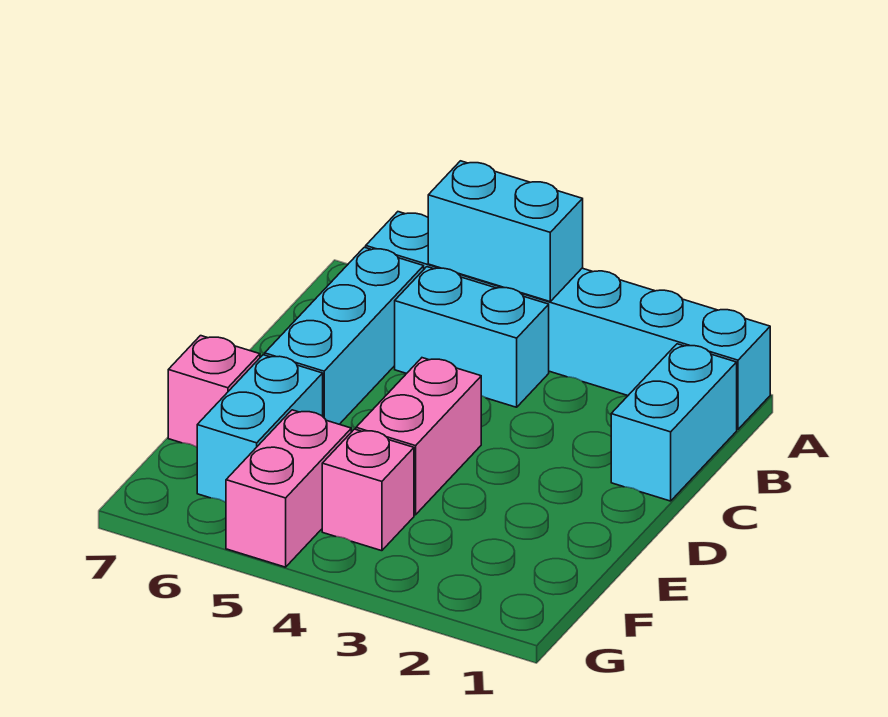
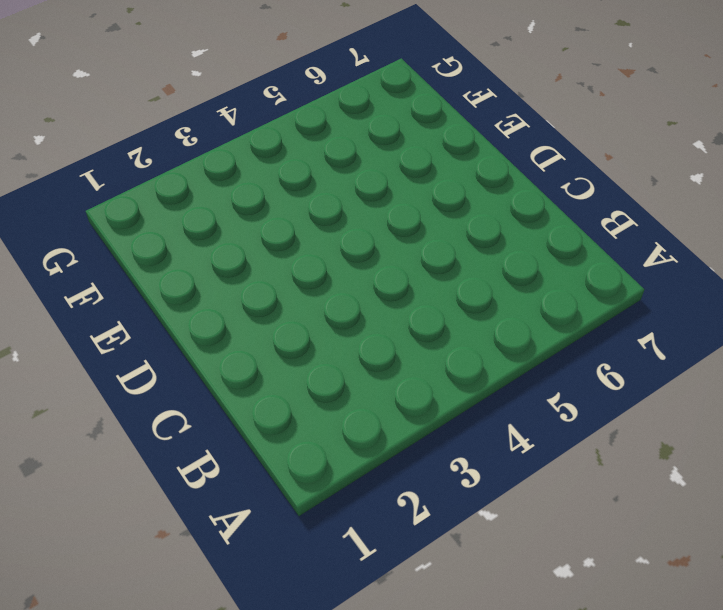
none -> cyan brick A1:A6 level 1
none -> cyan brick B1:C1 level 1

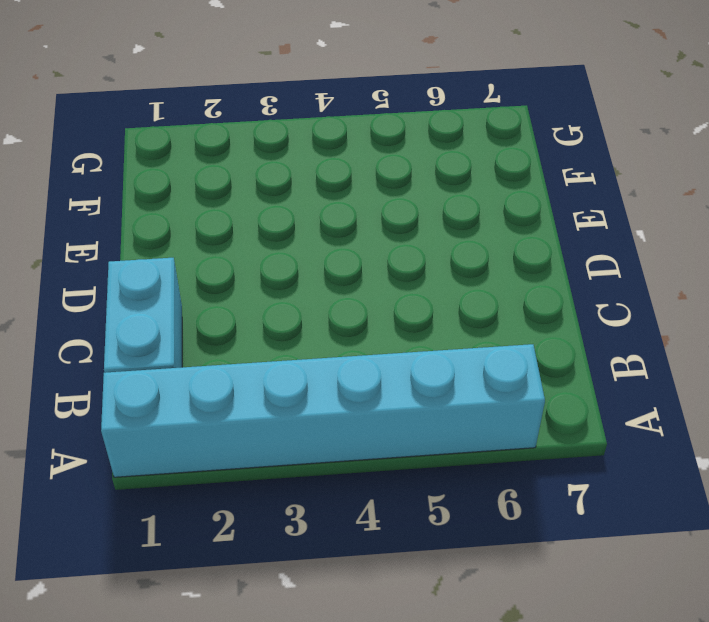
none -> cyan brick B4:B5 level 1
none -> cyan brick B6:D6 level 1

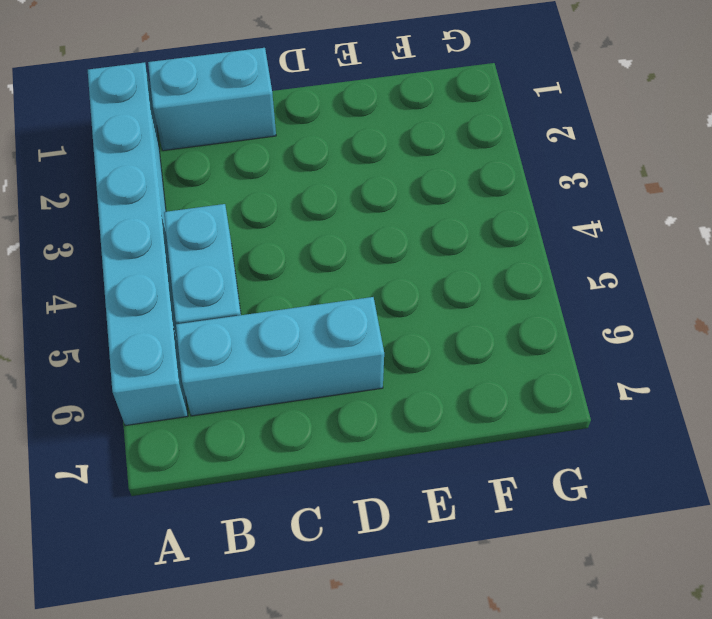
none -> pink brick D4:E4 level 1
none -> cyan brick E6:F6 level 1

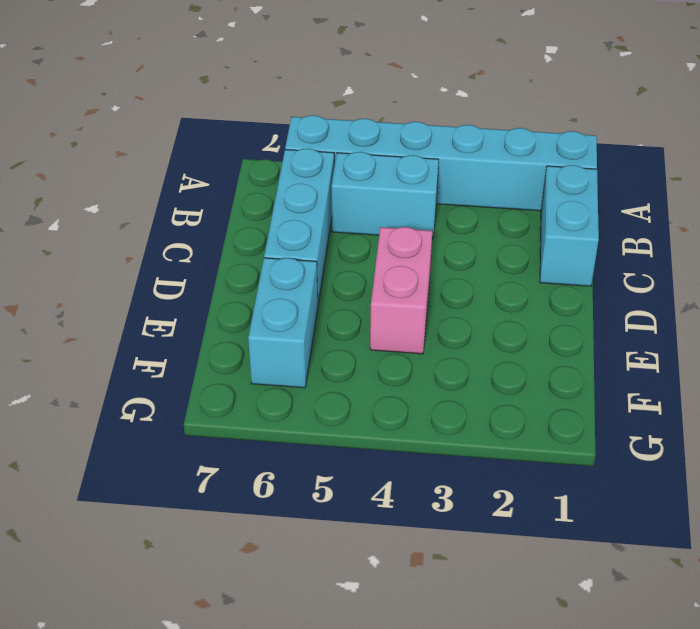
none -> pink brick E7 level 1
none -> pink brick F4 level 1

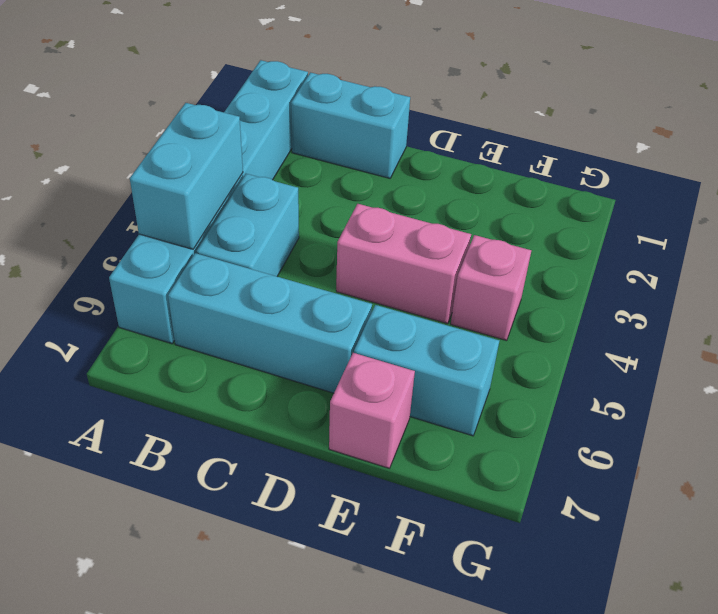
none -> pink brick F5:G5 level 1

